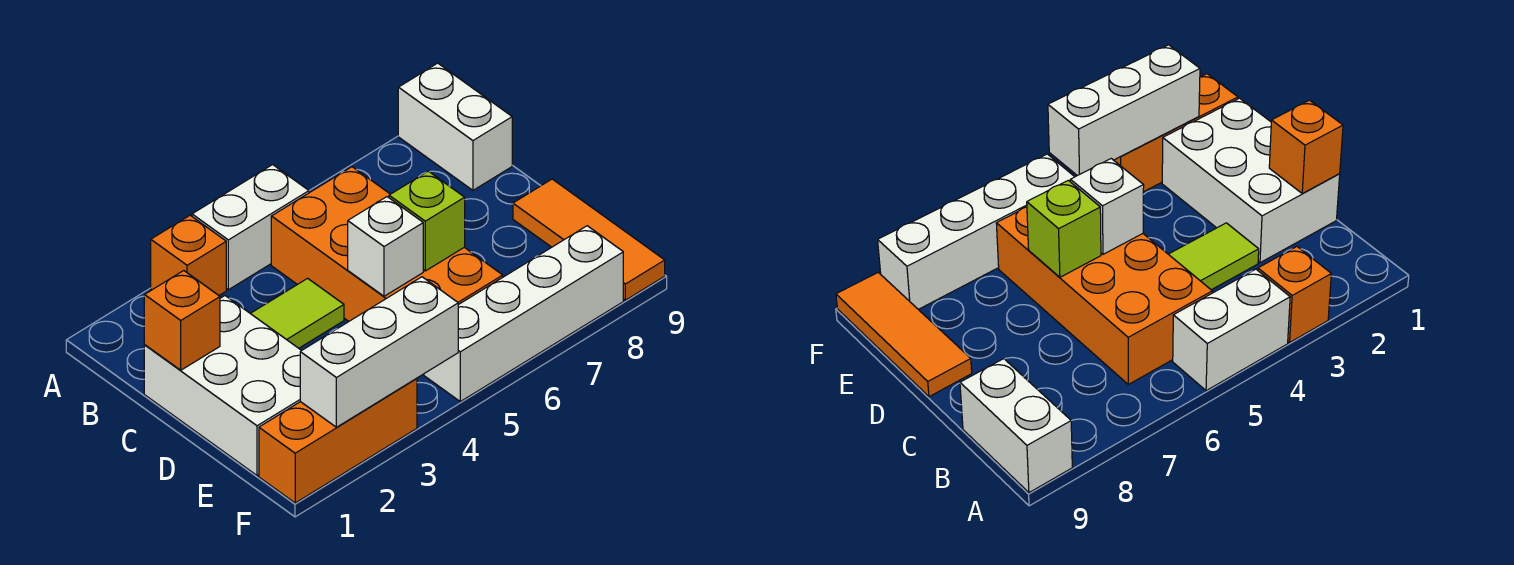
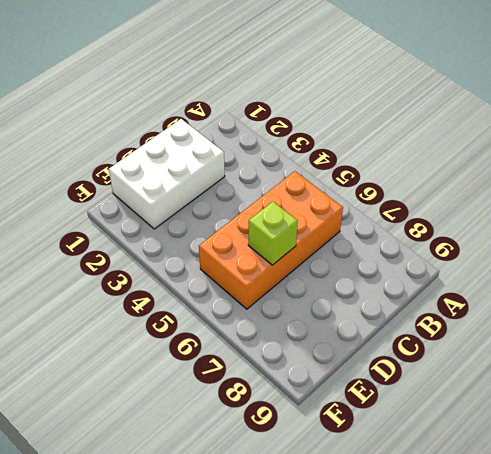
none -> orange brick A3 level 1
none -> white brick A4:A5 level 1
none -> white brick A9:B9 level 1

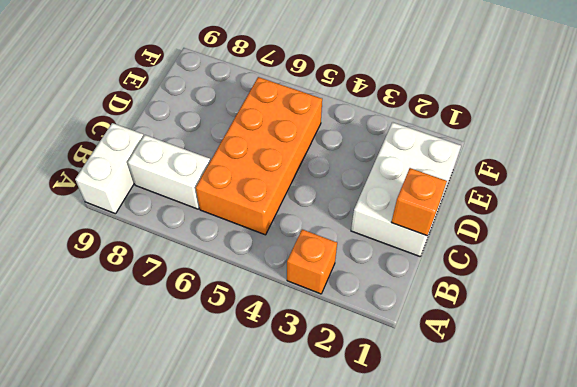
white brick B7:B8 level 1 -> white brick A4:A5 level 1
none -> lime tile C3:C4 level 1
none -> orange tile D9:F9 level 1
none -> orange brick F1:F3 level 1

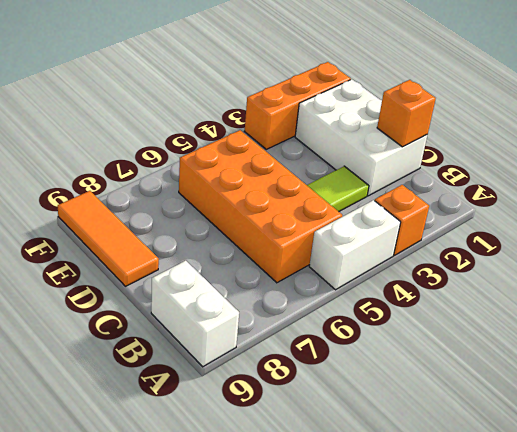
none -> white brick F5:F8 level 1
none -> white brick D5 level 2
none -> lime brick D6 level 2

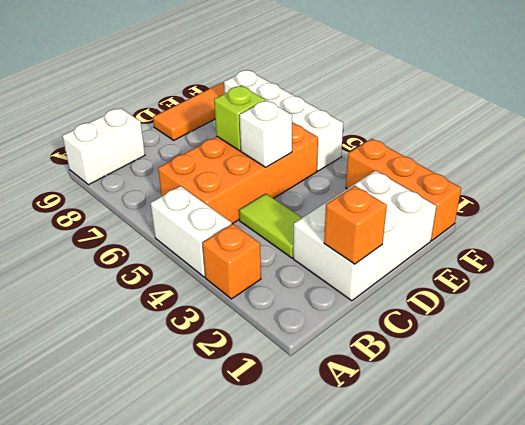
none -> white brick F2:F4 level 2

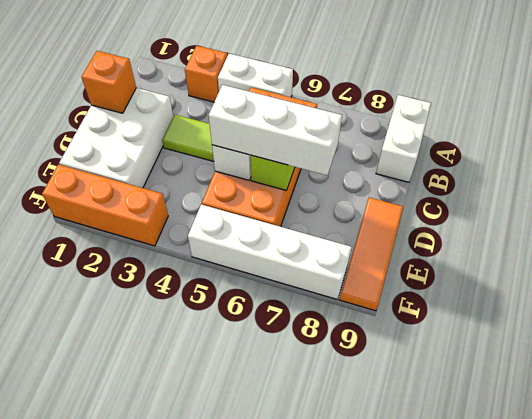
white brick D5:D7 level 3 -> white brick F2:F4 level 2

